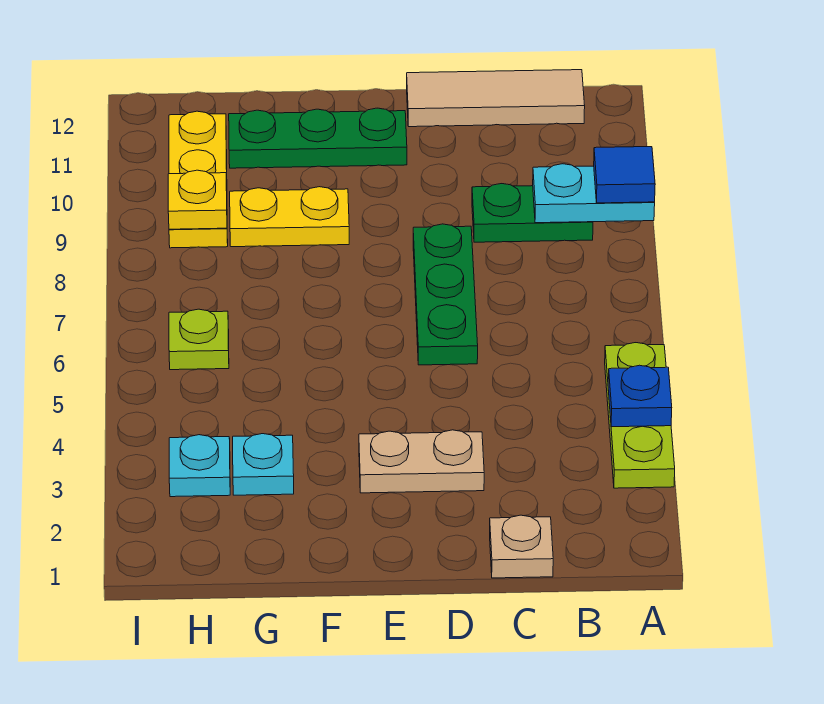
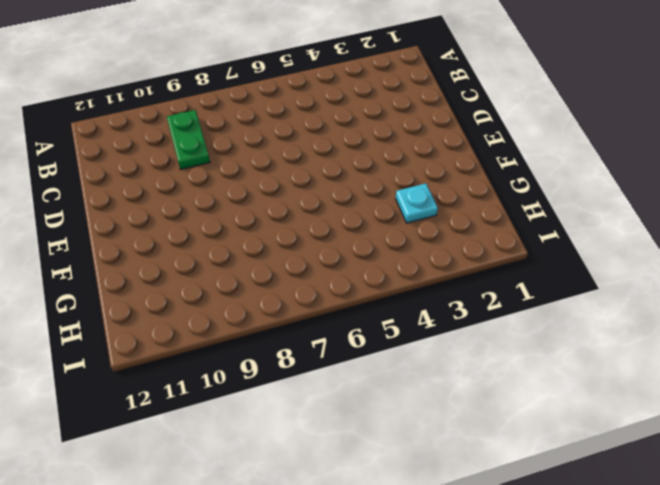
none -> lime plate A3:A5 level 1
none -> tan tile B12:D12 level 1
none -> tan plate C1 level 1

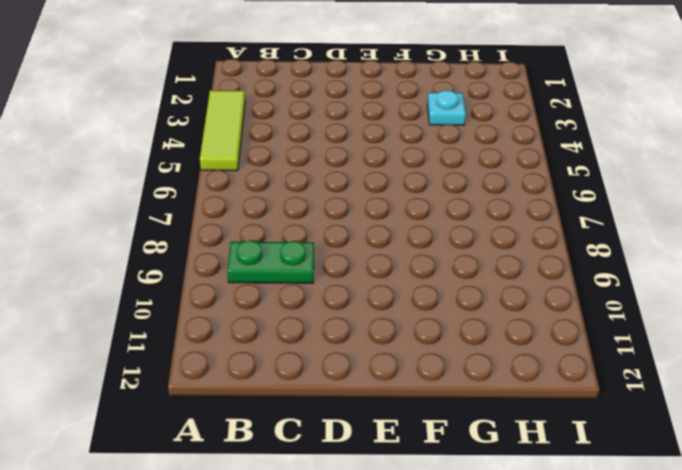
lime tile A3:A5 level 1 -> lime plate A3:A5 level 1
none -> tan tile B12:D12 level 1
none -> tan plate C1 level 1
none -> tan plate D3:E3 level 1

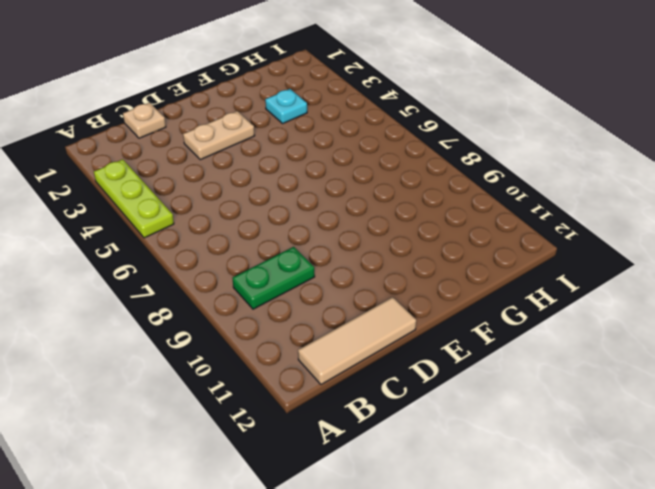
none -> green plate D6:D8 level 1
none -> green plate E11:G11 level 1
none -> yellow plate F9:G9 level 1

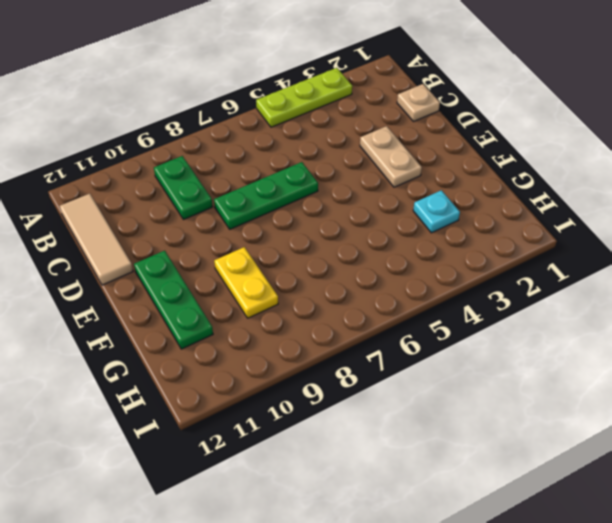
none -> cyan plate H3 level 1
none -> lime plate H6 level 1
none -> yellow plate H9:H11 level 1

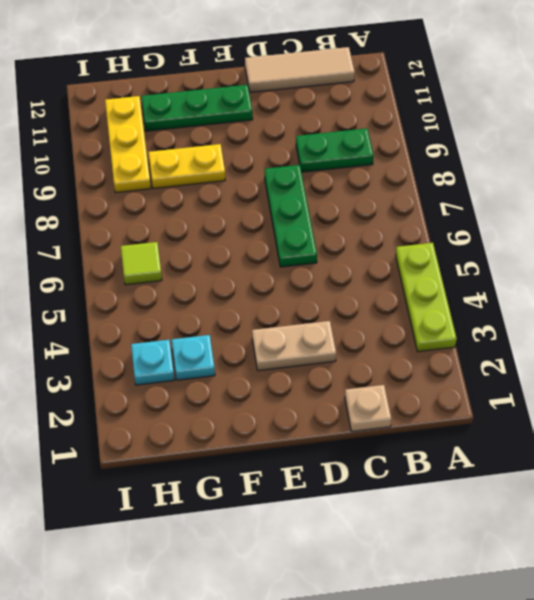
lime tile H6 level 1 -> lime plate H6 level 1
none -> blue plate A4 level 2
none -> cyan plate A9:B9 level 2
none -> yellow plate H9 level 2

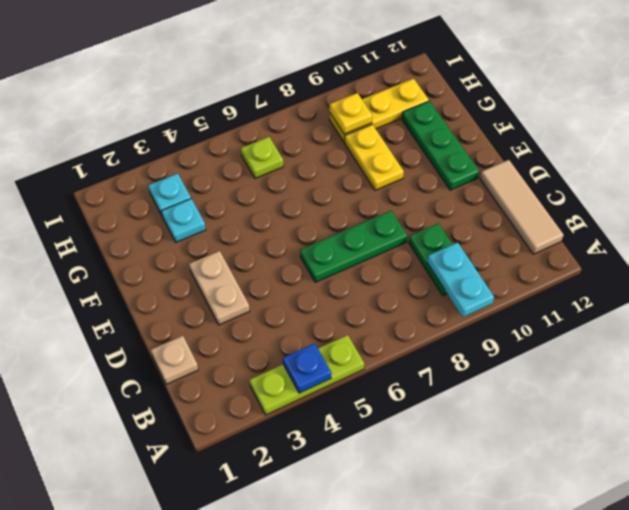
none -> blue tile A9 level 3

